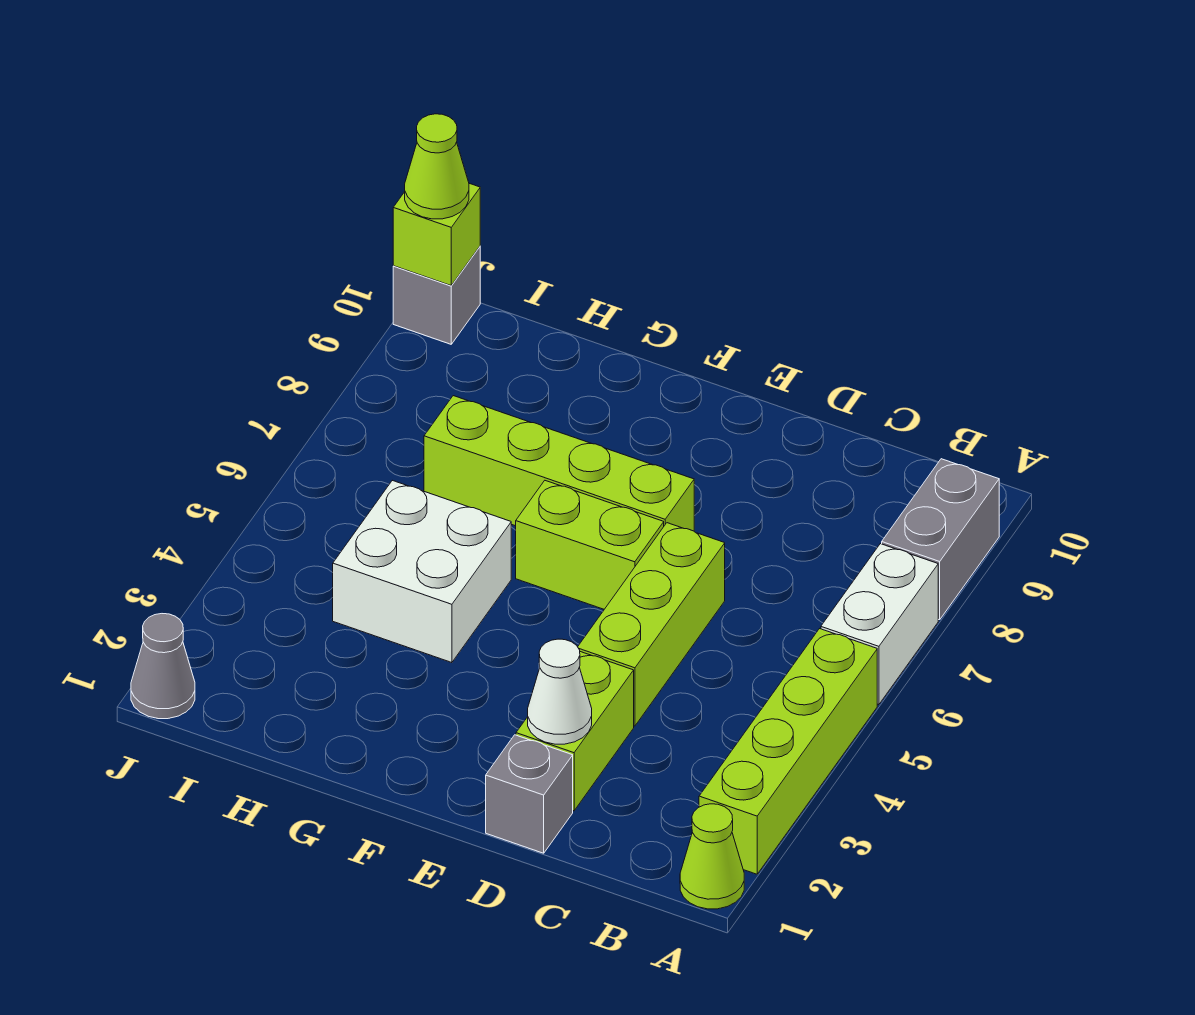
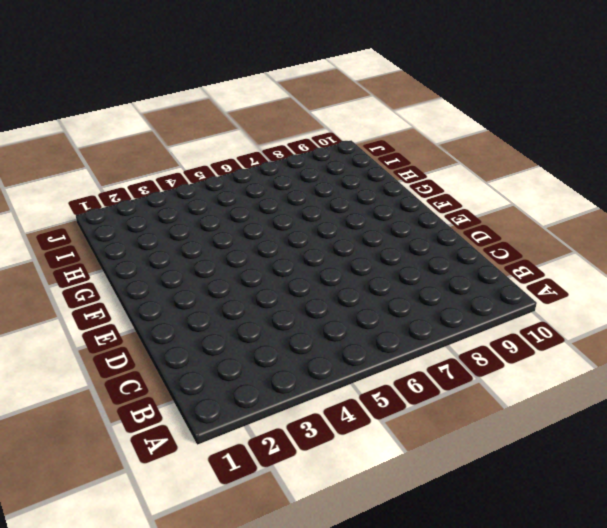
none -> lime cone A1 level 1
none -> lime brick A2:A5 level 1
none -> white brick A6:A7 level 1

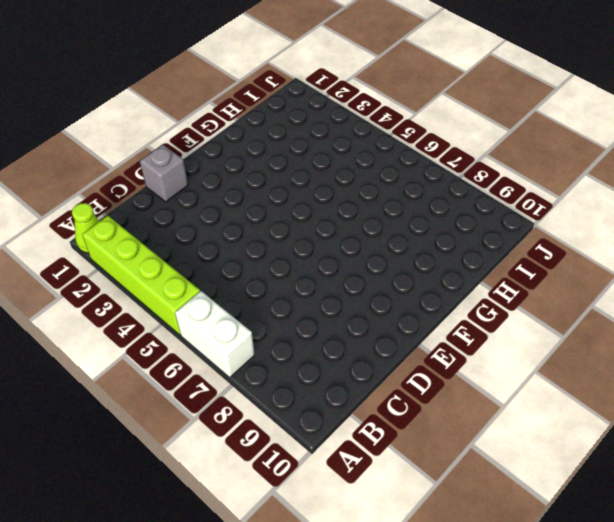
none -> grey brick A8:A9 level 1
none -> lime brick D2:D3 level 1
none -> lime brick D4:D6 level 1

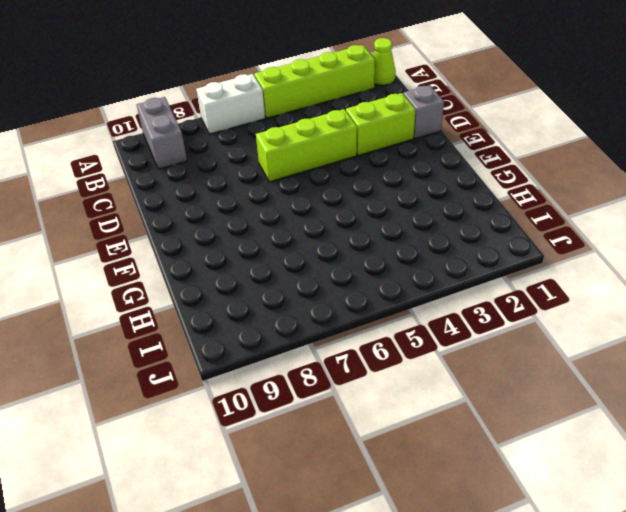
grey brick A9:B9 level 1 -> grey brick A8:A9 level 1
none -> lime brick E6:F6 level 1
none -> lime brick E7:H7 level 1
none -> white brick G4:H5 level 1

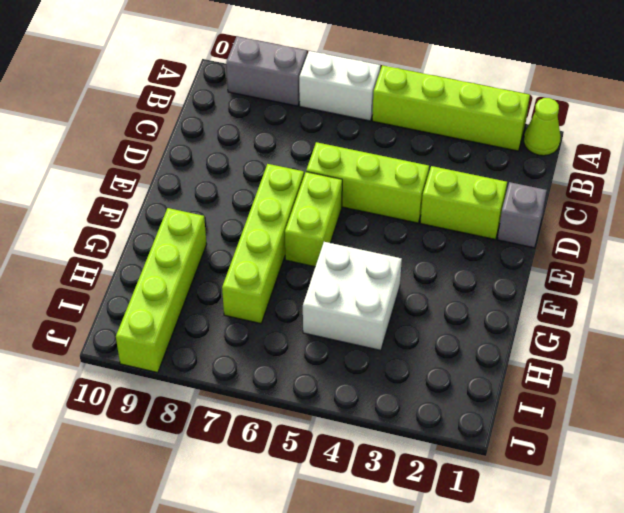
lime brick G9:J9 level 1 -> none
none -> grey cone J1 level 1
none -> grey brick J10 level 1
none -> white cone D2 level 2

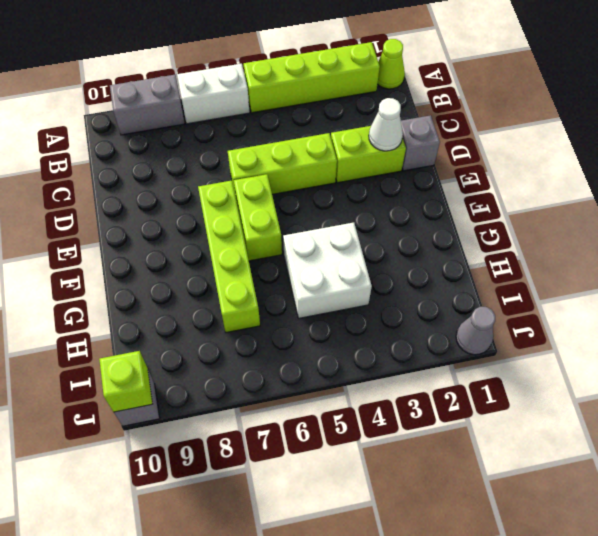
none -> lime cone J10 level 3

